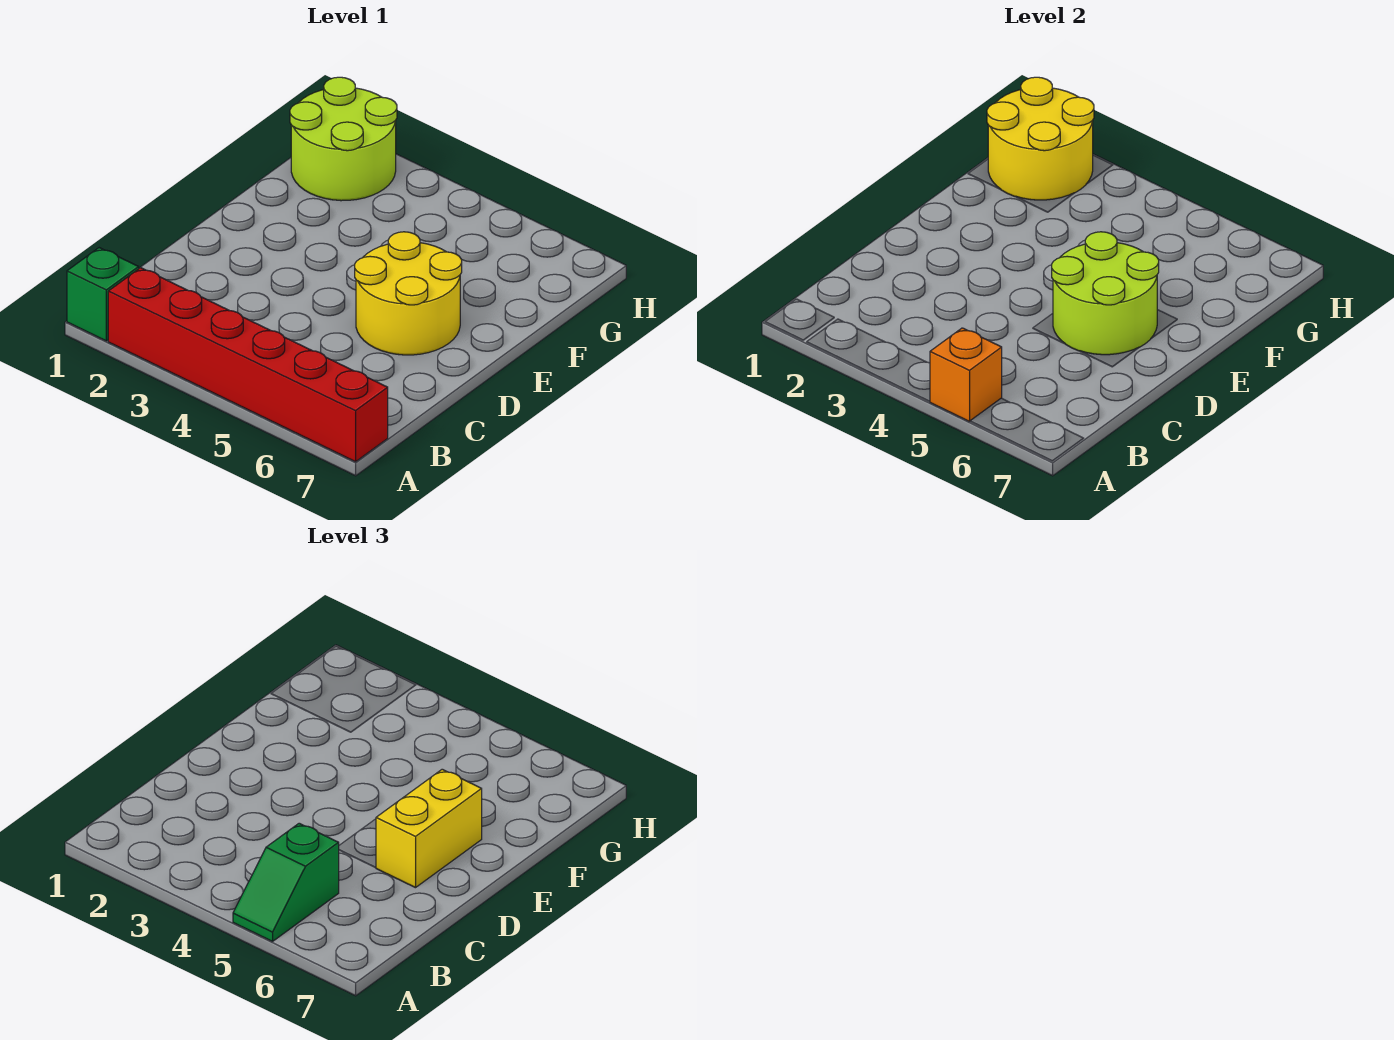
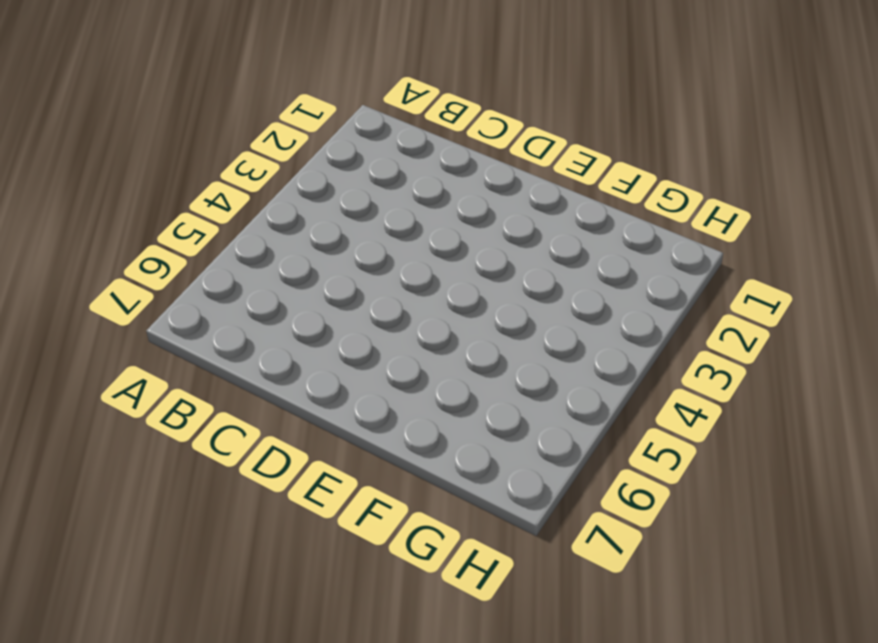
none -> green brick A1 level 1
none -> red brick A2:A7 level 1

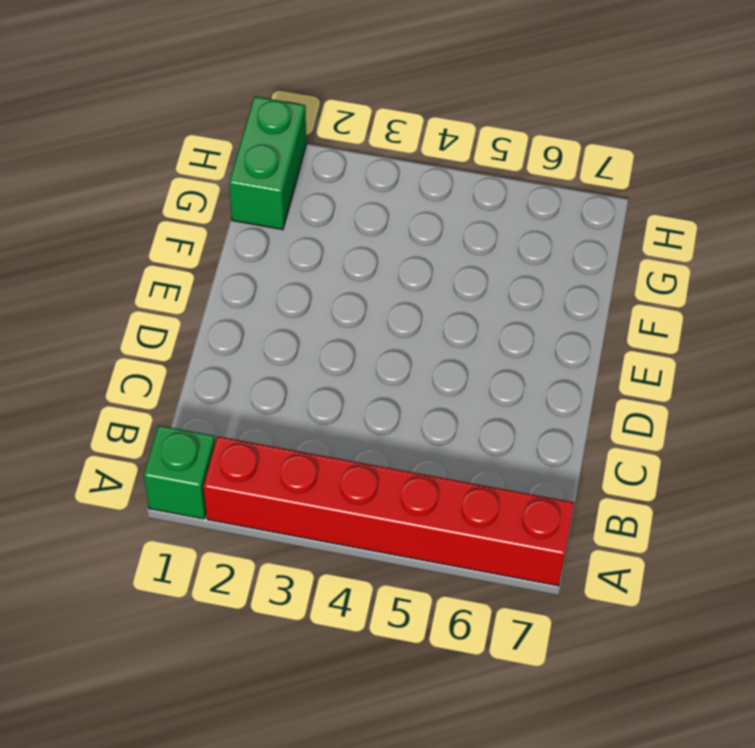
green brick G1:H1 level 1 -> lime round brick G1:H2 level 1
none -> yellow round brick D5:E6 level 1
none -> orange brick A5 level 2

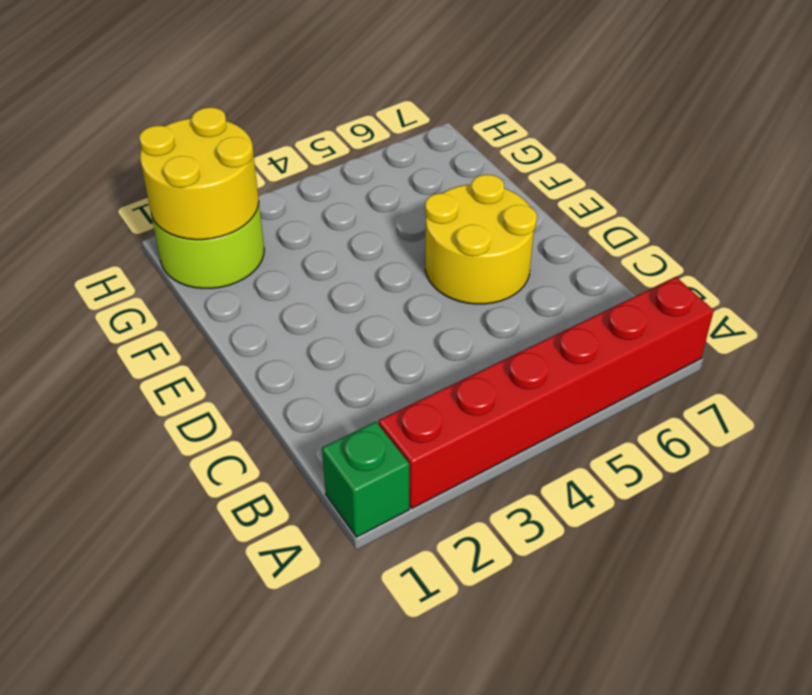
none -> orange brick A5 level 2
none -> lime round brick D5:E6 level 2

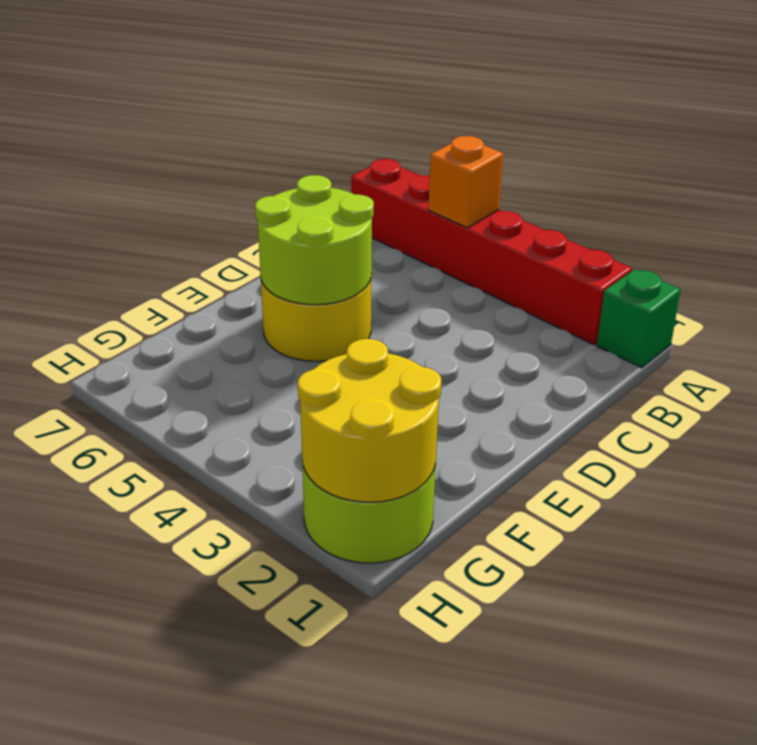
none -> green slope A5:B5 level 3 top B
none -> yellow brick D6:E6 level 3

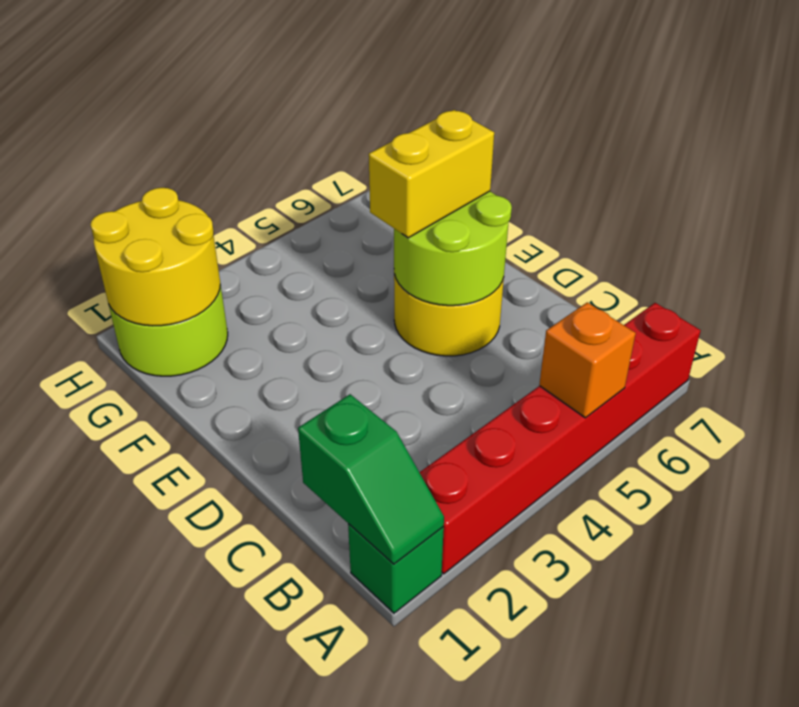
green slope A1:B1 level 2 top B -> green slope A5:B5 level 3 top B
yellow brick E5:E6 level 3 -> yellow brick D6:E6 level 3

